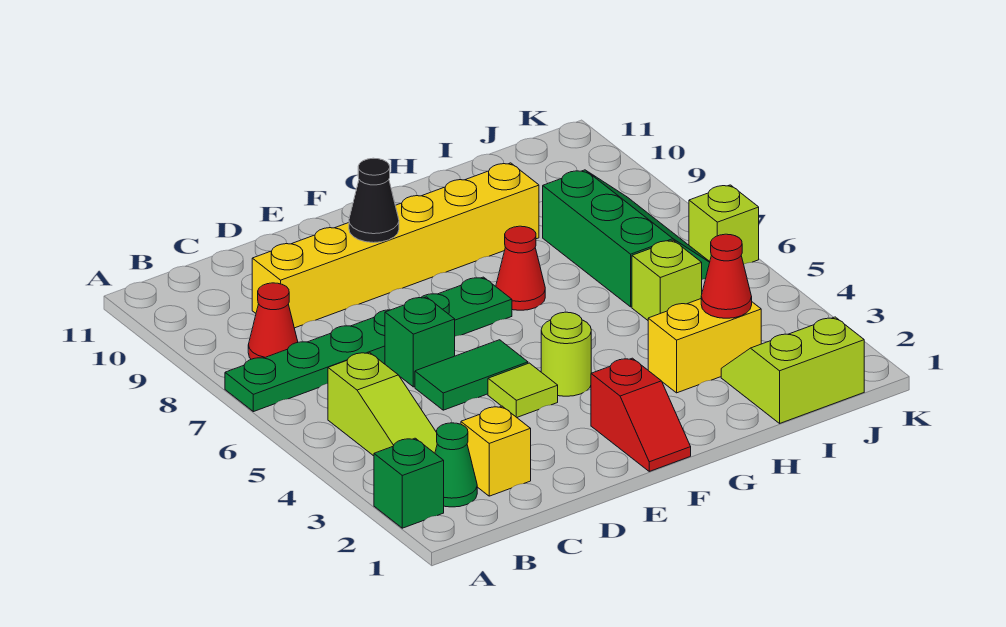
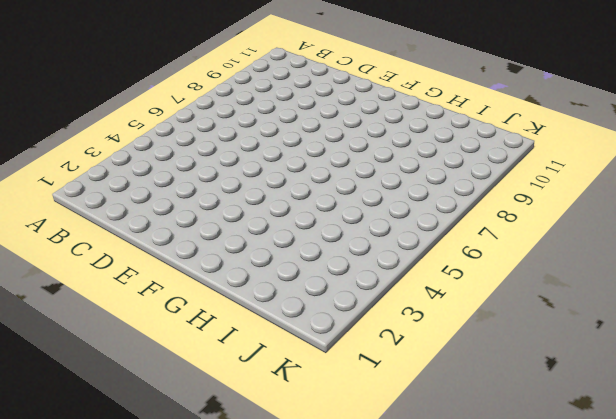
none -> green brick A2 level 1
none -> green plate A7:F7 level 1
none -> green cone B2 level 1

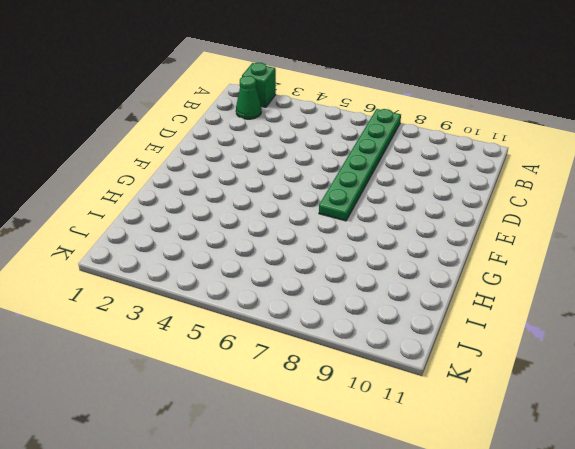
none -> lime slope B3:B5 level 1 top 5
none -> red cone B8 level 1
none -> yellow brick C2 level 1

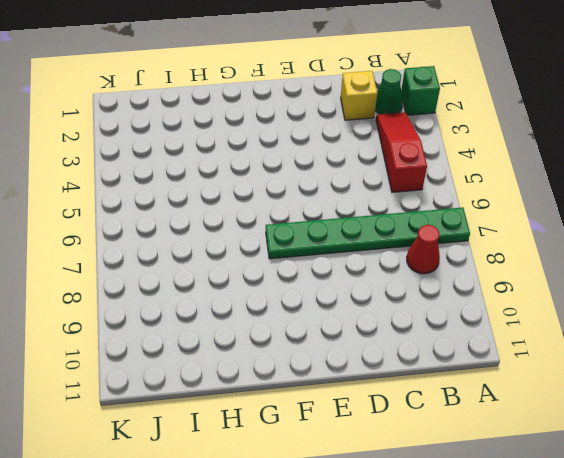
red slope B3:B5 level 1 top 5 -> lime slope B3:B5 level 1 top 5
none -> yellow brick C9:H9 level 1
none -> green tile D5:E5 level 1
none -> green brick D6 level 1

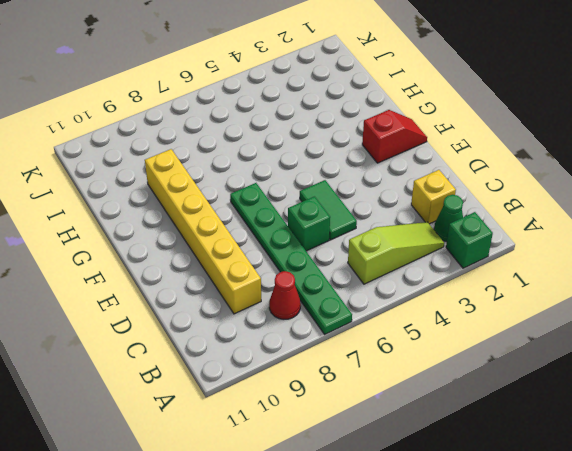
none -> lime tile E4 level 1
none -> lime round brick F4 level 1
none -> red cone G7 level 1

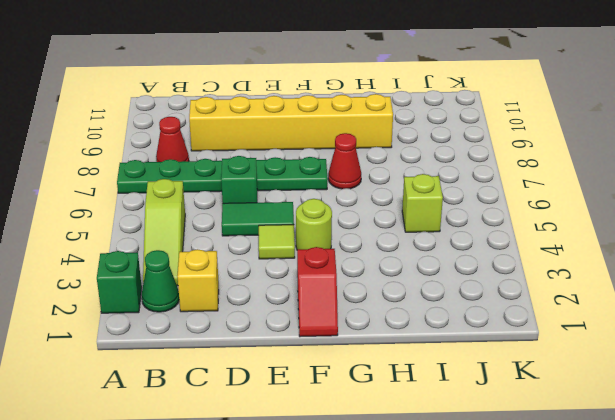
none -> yellow brick H3:I3 level 1
none -> lime slope I1:J2 level 1 top 1
none -> green slope I6:J8 level 1 top I

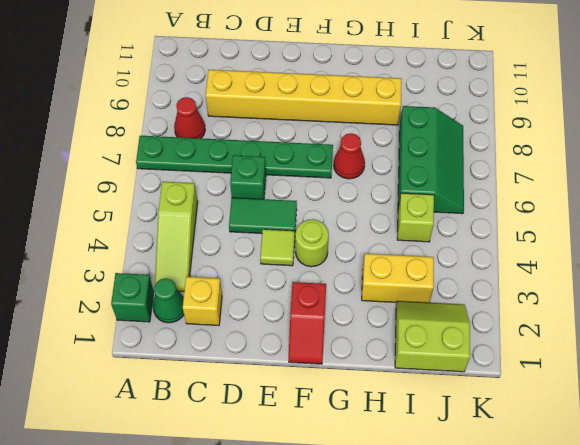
none -> lime brick K6 level 1
none -> black cone E9 level 2
none -> red cone I3 level 2

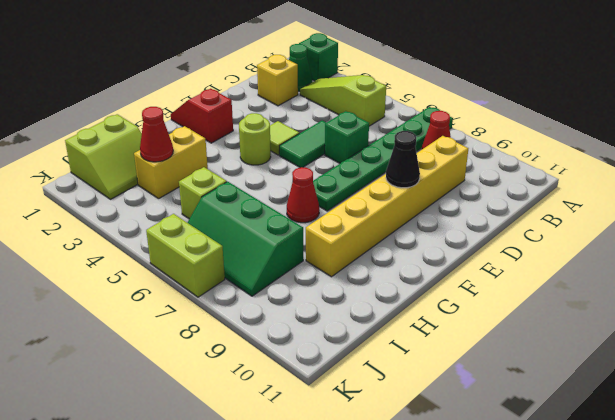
lime brick K6:K7 level 1 -> lime brick K6 level 1

